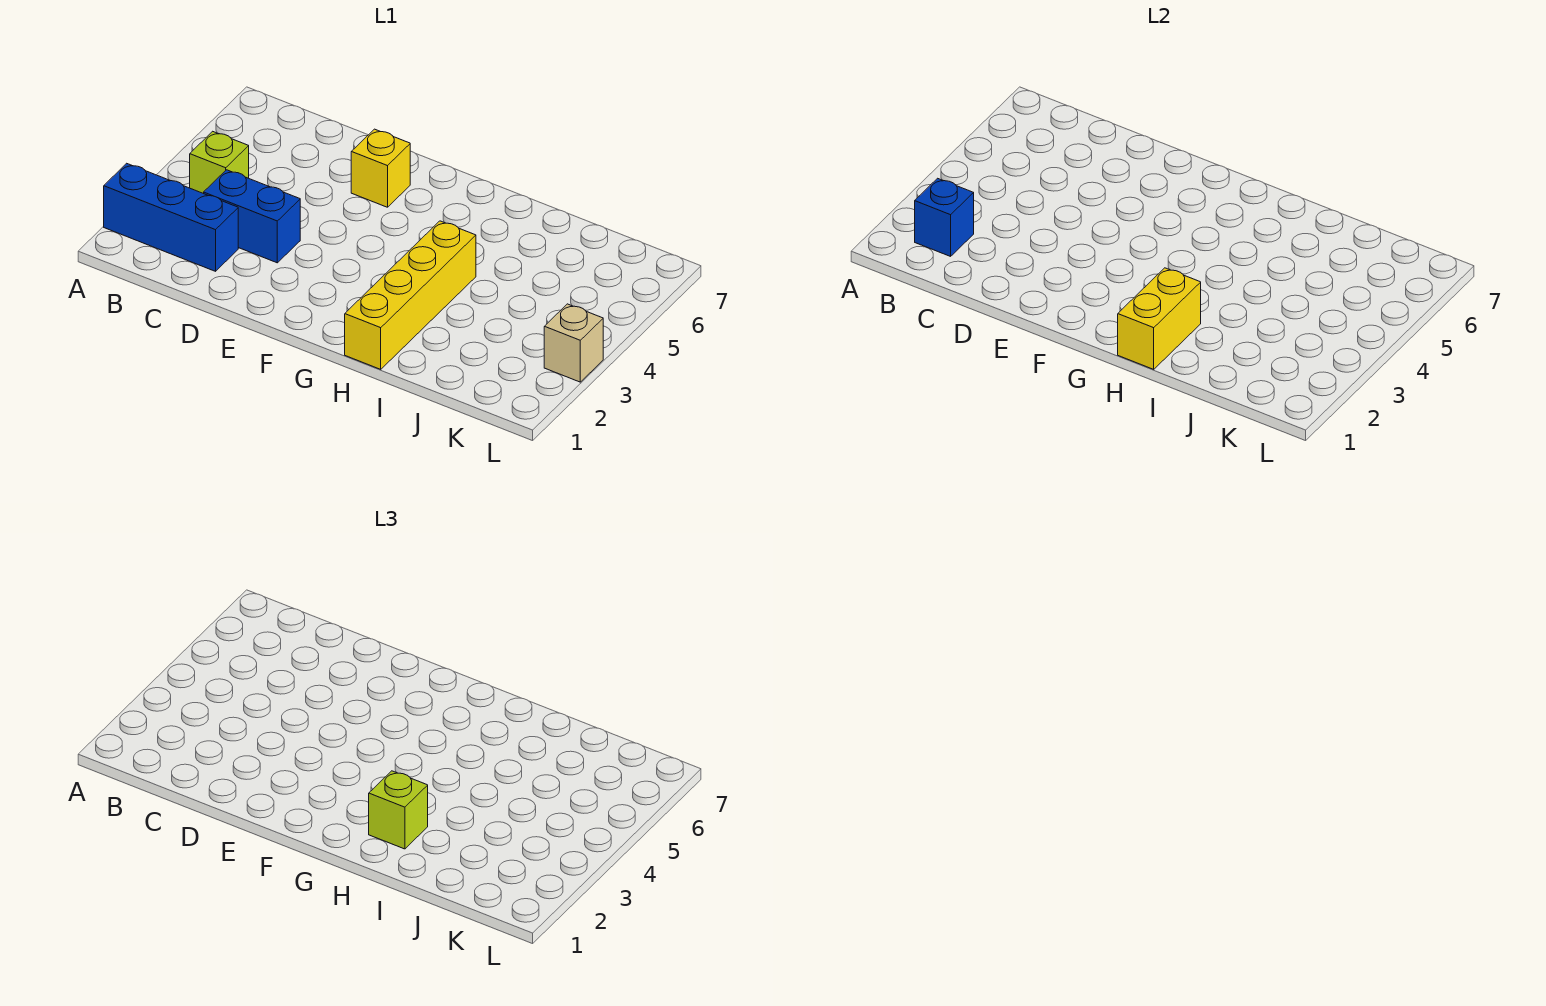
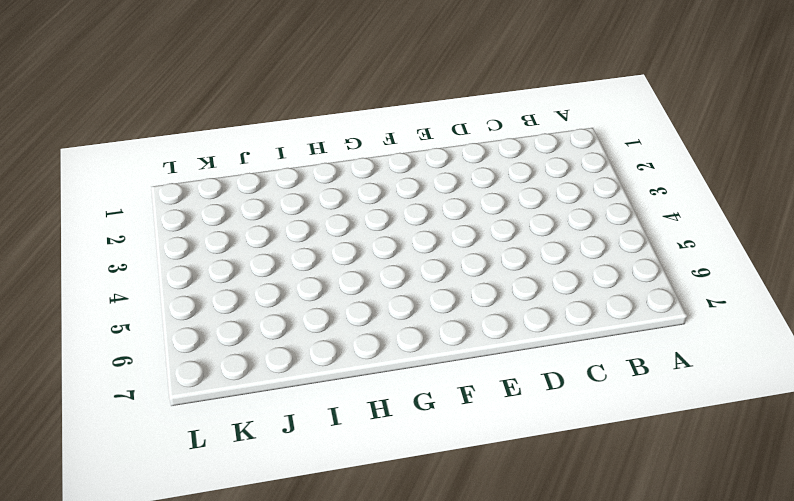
none -> blue brick A2:C2 level 1
none -> lime brick B4 level 1

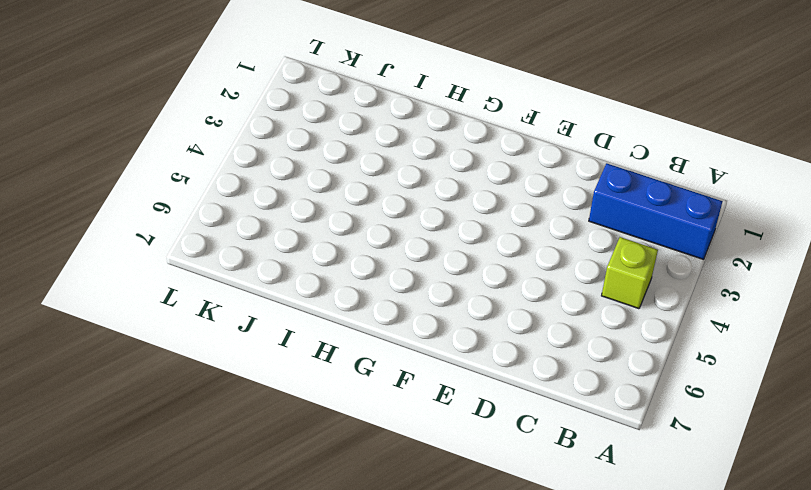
none -> blue brick C3:D3 level 1
none -> yellow brick E6 level 1

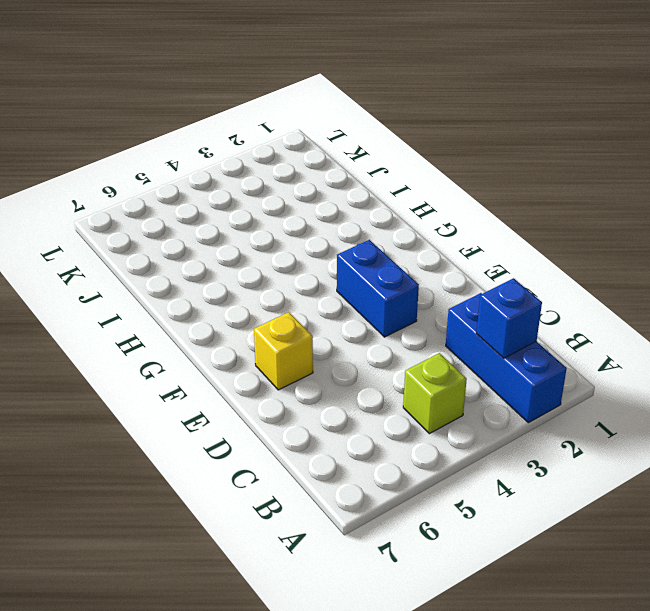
blue brick E3:F3 level 1 -> blue brick C3:D3 level 1
none -> yellow brick H1:H4 level 1
none -> tan brick L3 level 1

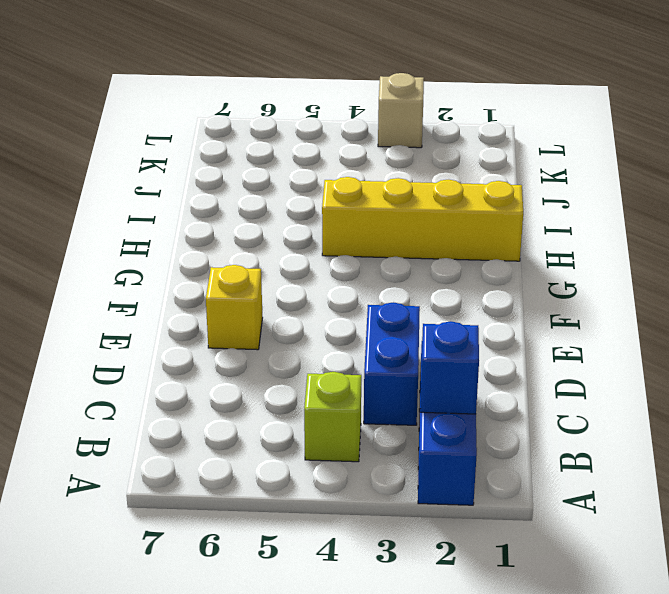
none -> yellow brick H1:H2 level 2
none -> lime brick H2 level 3

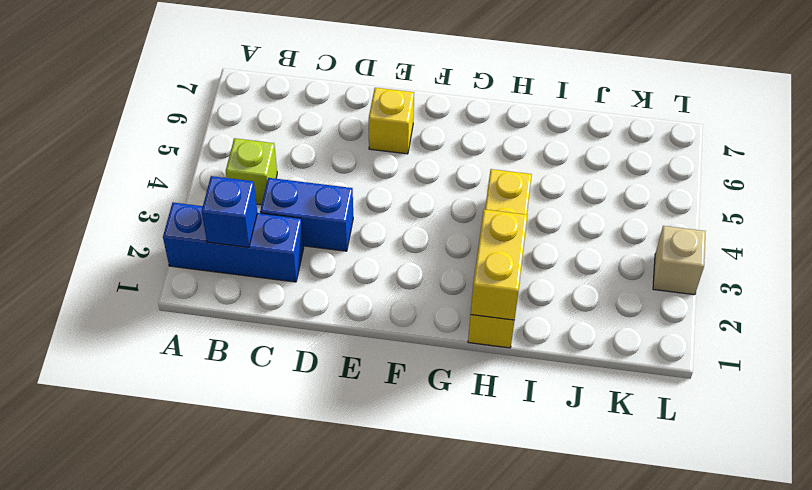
none -> lime brick H2 level 3

